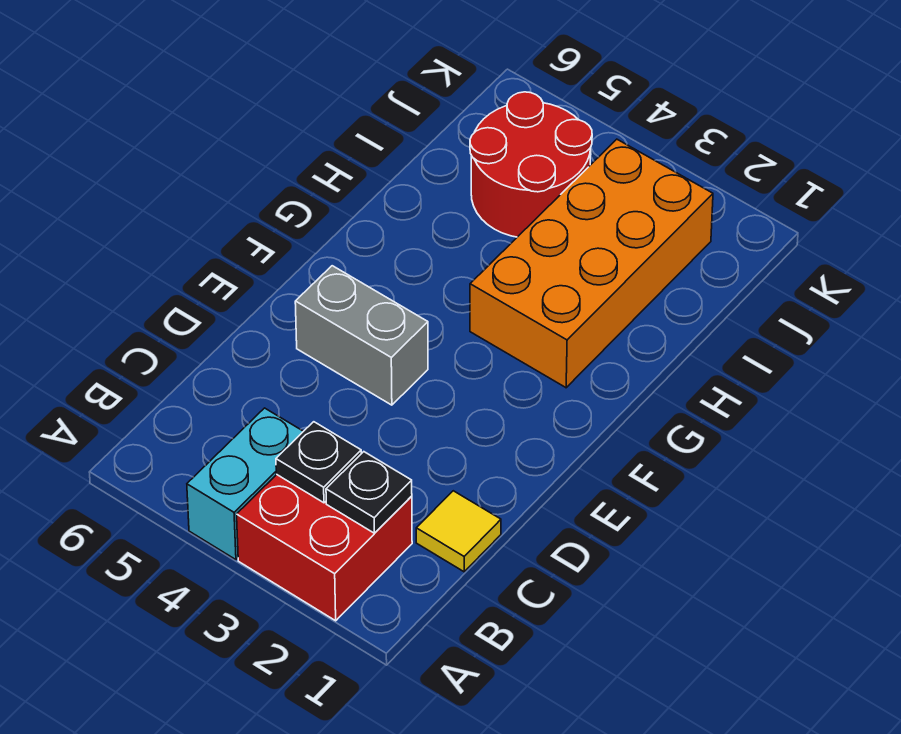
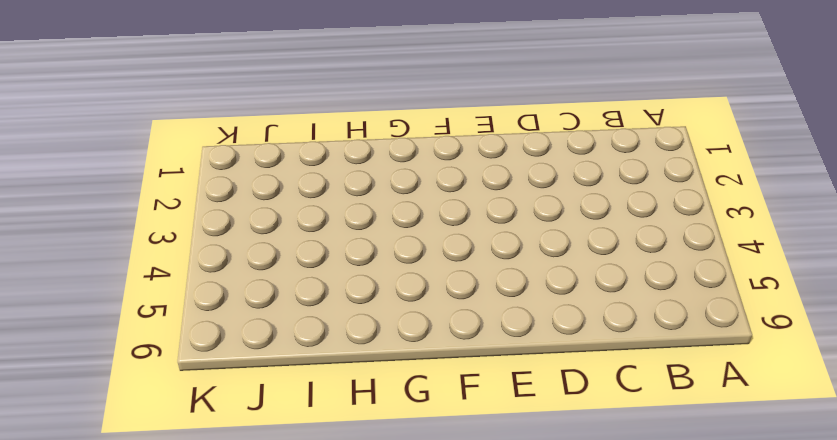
none -> red brick A2:B3 level 1
none -> cyan brick A4:B4 level 1

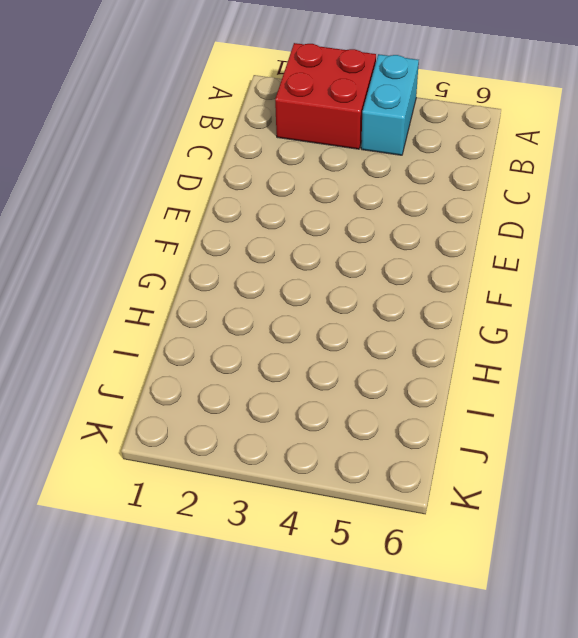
none -> yellow tile C1 level 1
none -> grey brick E4:E5 level 1

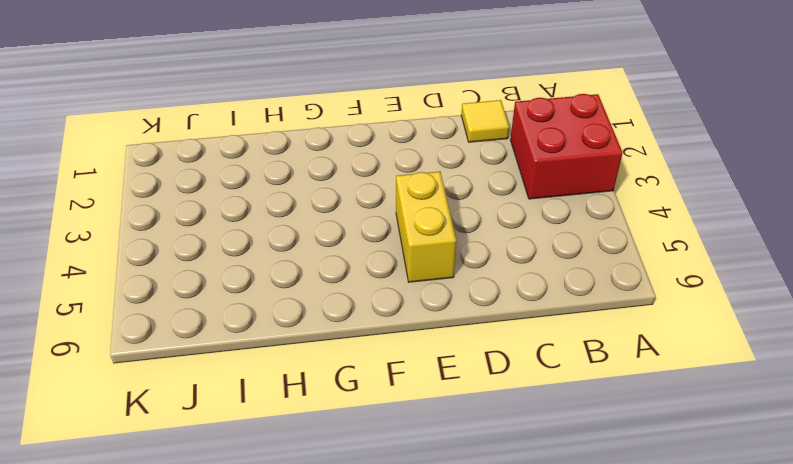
yellow brick E4:E5 level 1 -> grey brick E4:E5 level 1
none -> cyan brick A4:B4 level 1
none -> orange brick G2:J3 level 1

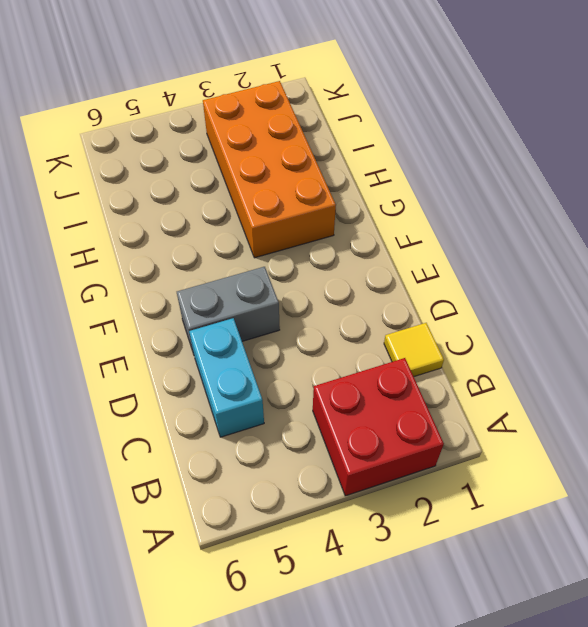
cyan brick C5:D5 level 1 -> cyan brick A4:B4 level 1
none -> red round brick I4:J5 level 1
none -> black plate B2 level 2

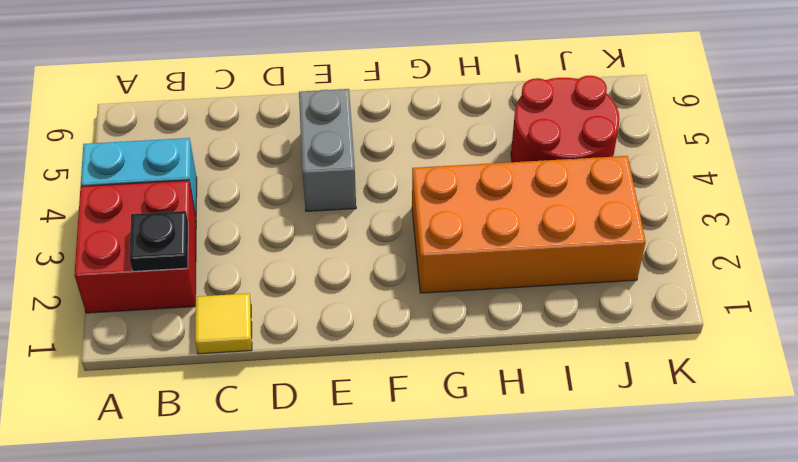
none -> black plate B3 level 2

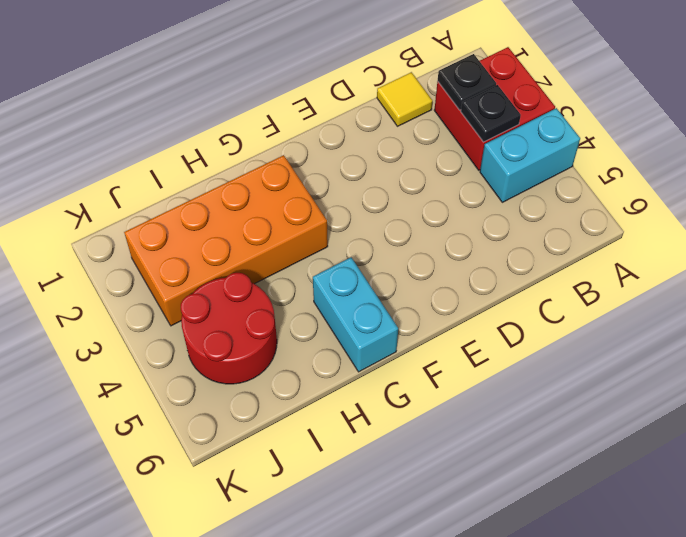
cyan brick G5:G6 level 1 -> none
none -> grey brick E4:E5 level 1

